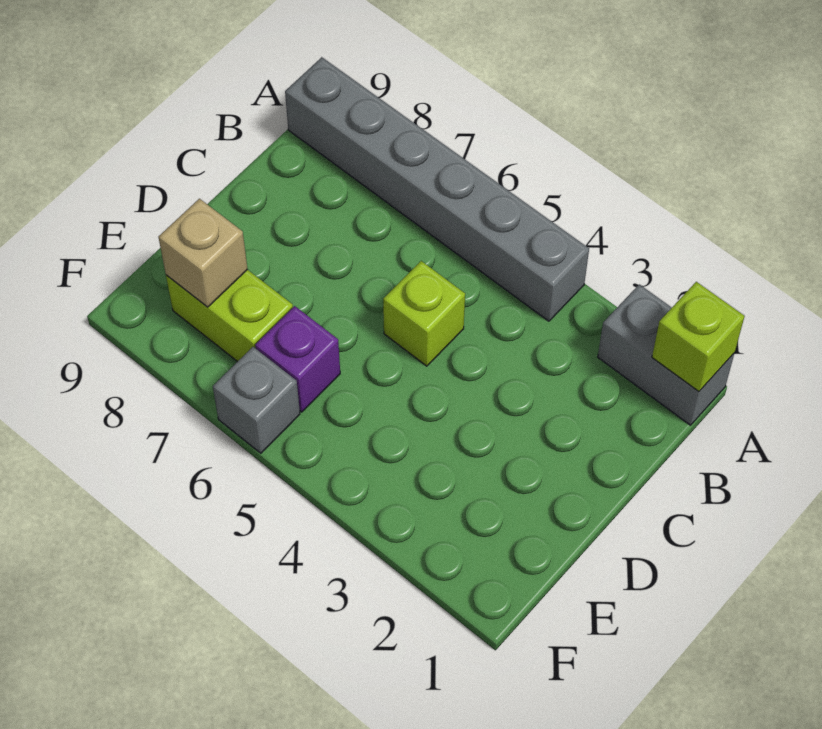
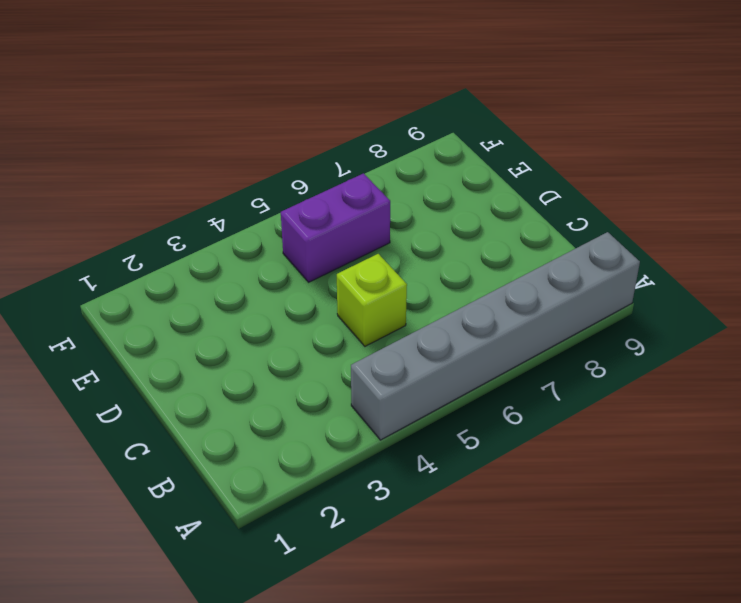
purple brick E5:E6 level 1 -> purple brick E6 level 1
none -> grey brick A1:A2 level 1
none -> lime brick E7:E8 level 1

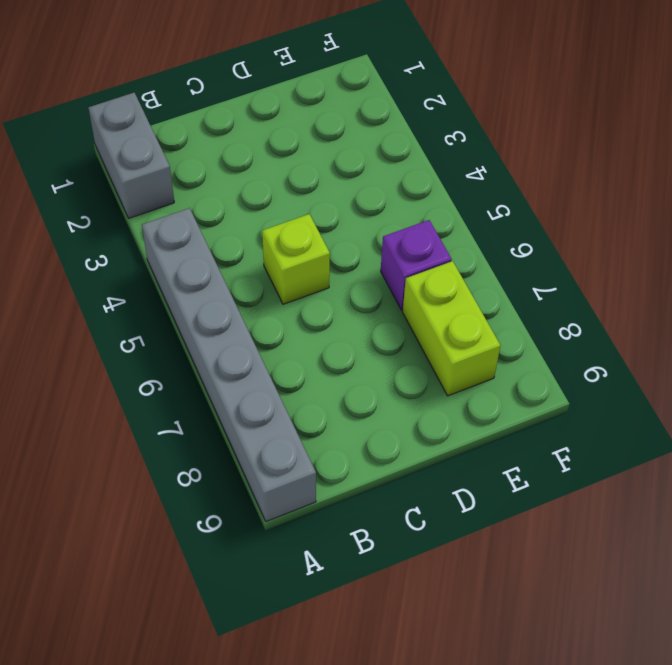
none -> grey brick F6 level 1
none -> lime brick A1 level 2

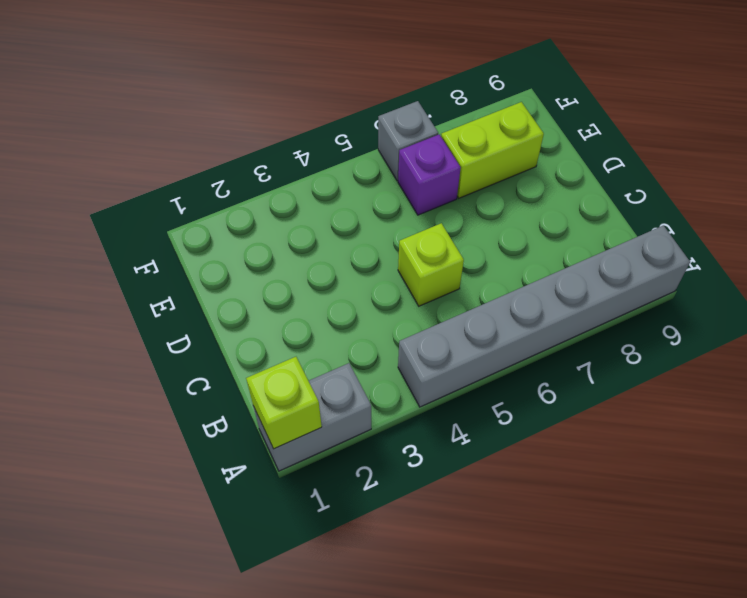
none -> tan brick E8 level 2

